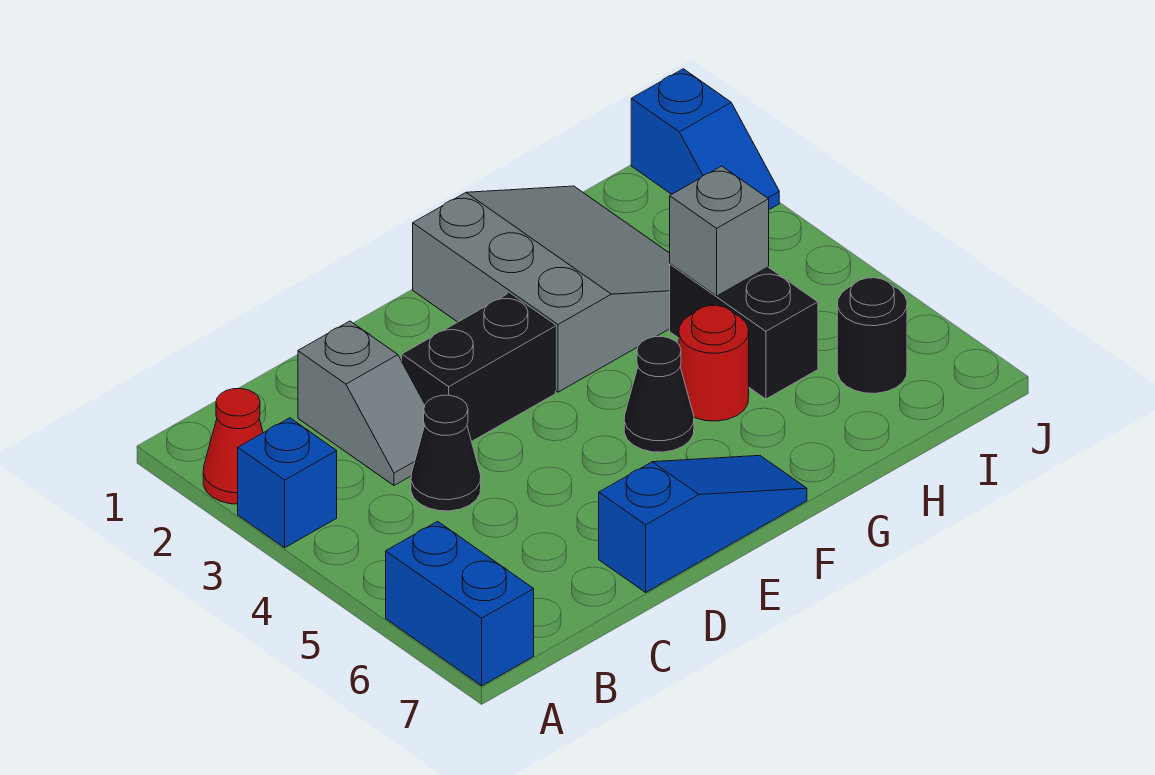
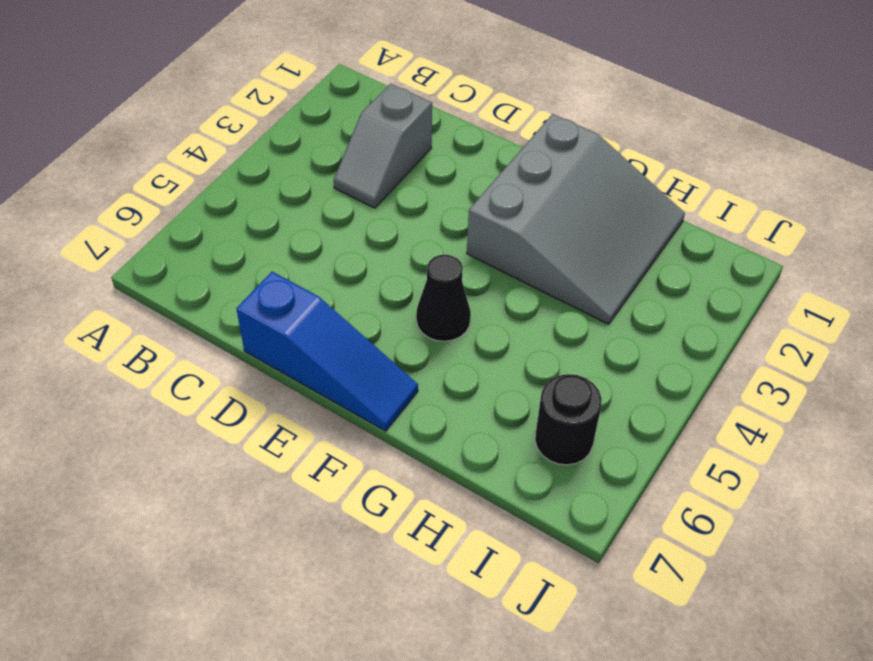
none -> red cone A2 level 1
none -> blue brick A3 level 1
none -> blue brick A6:A7 level 1

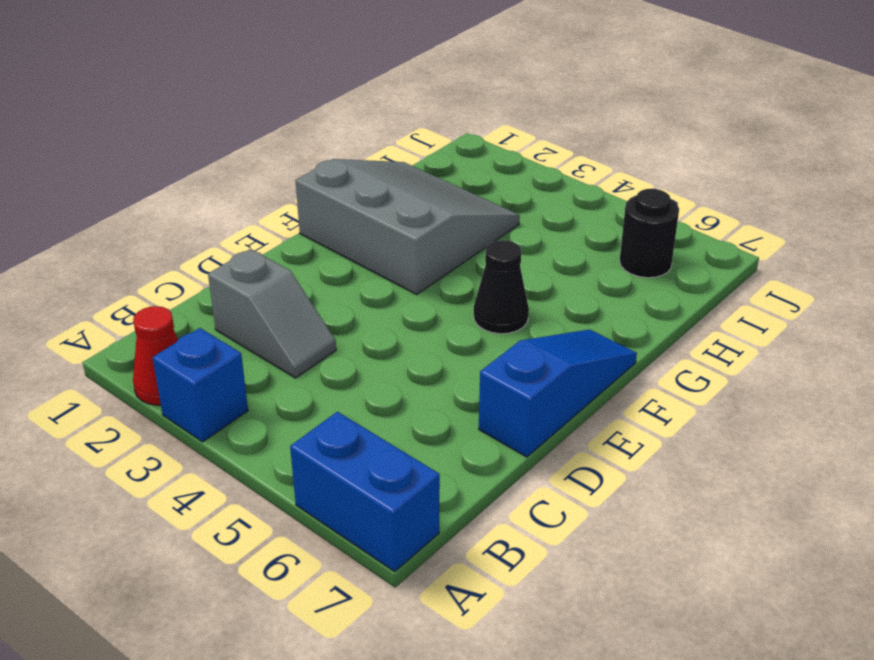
none -> black cone C4 level 1
none -> black brick D3:E3 level 1
none -> red round brick G5 level 1

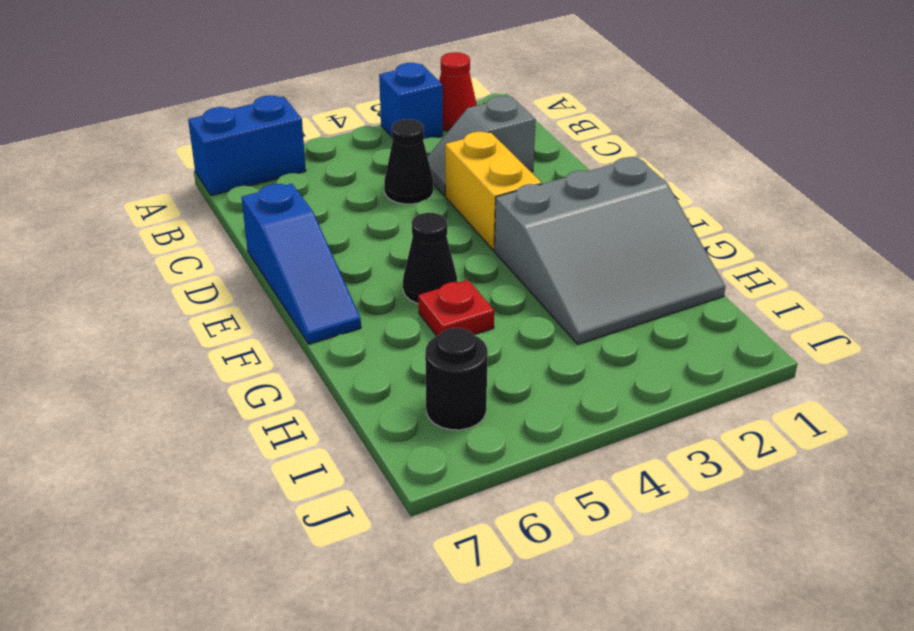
yellow brick D3:E3 level 1 -> black brick D3:E3 level 1
red plate G5 level 1 -> red round brick G5 level 1
none -> black brick H4:H5 level 1
none -> blue slope J1:J2 level 1 top 1
none -> grey brick H4 level 2

